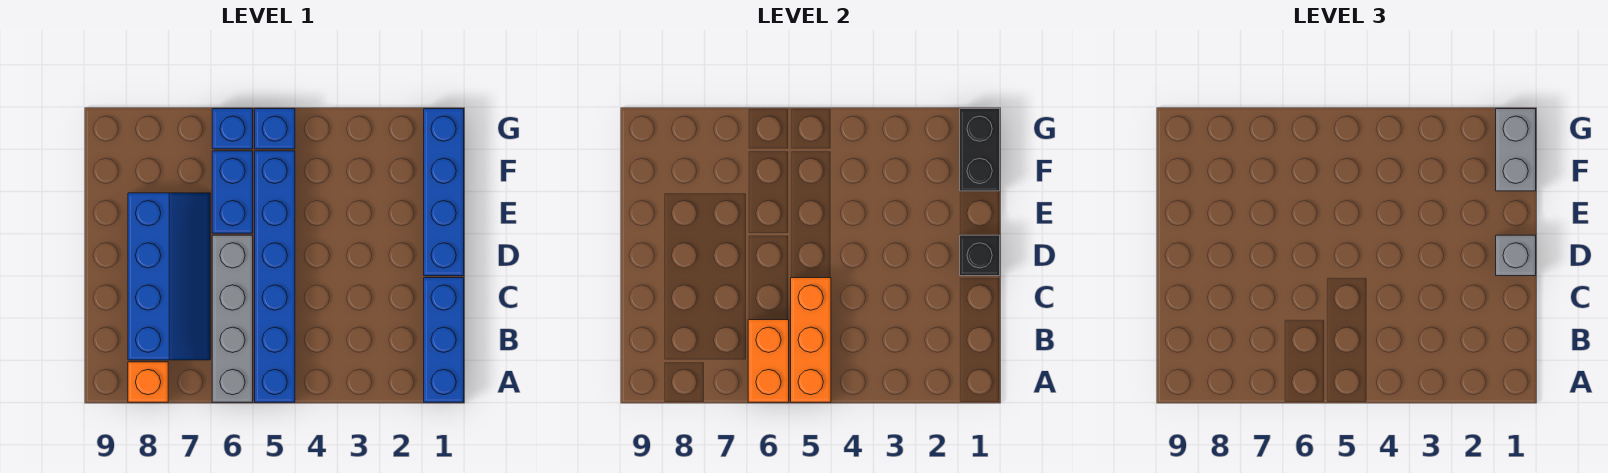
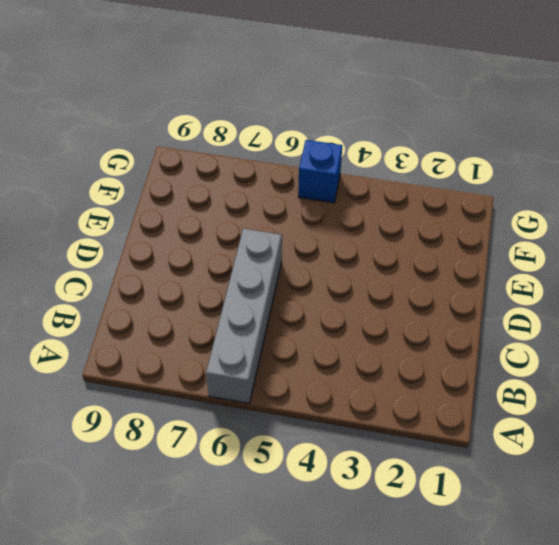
none -> blue brick A1:C1 level 1
none -> blue brick A5:F5 level 1
none -> orange brick A8 level 1

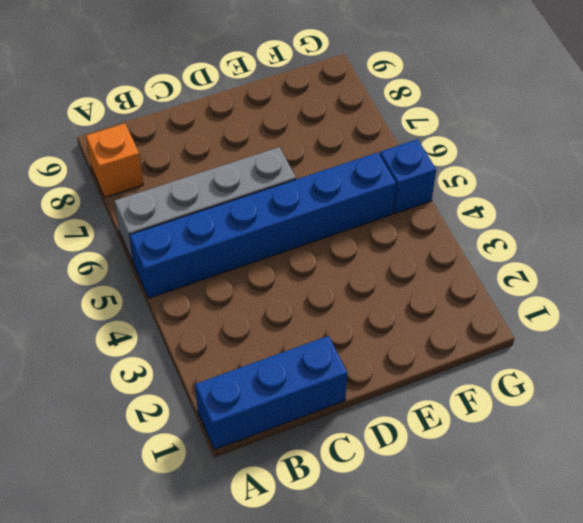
none -> blue slope B7:E8 level 1 top 8
none -> blue brick D1:G1 level 1
none -> blue brick E6:F6 level 1

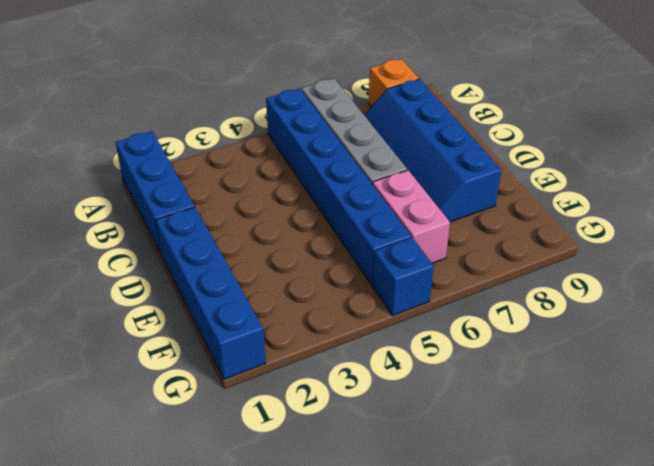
pink brick E6:F6 level 1 -> blue brick E6:F6 level 1
none -> blue brick G6 level 1
none -> orange brick A5:C5 level 2
none -> orange brick A6:B6 level 2

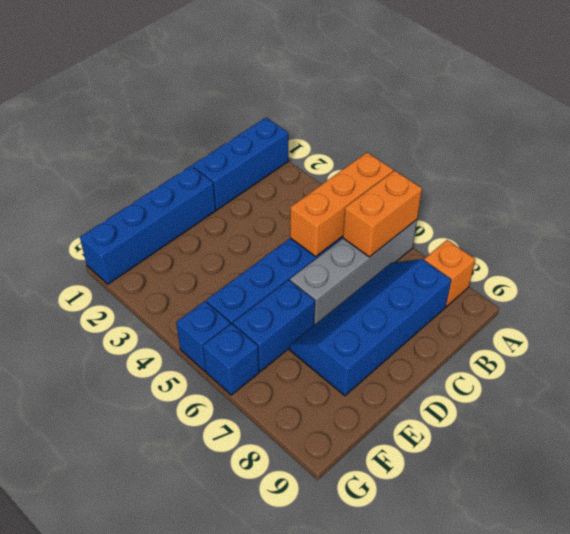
none -> black brick D1 level 2
none -> black brick F1:G1 level 2
none -> grey brick D1 level 3

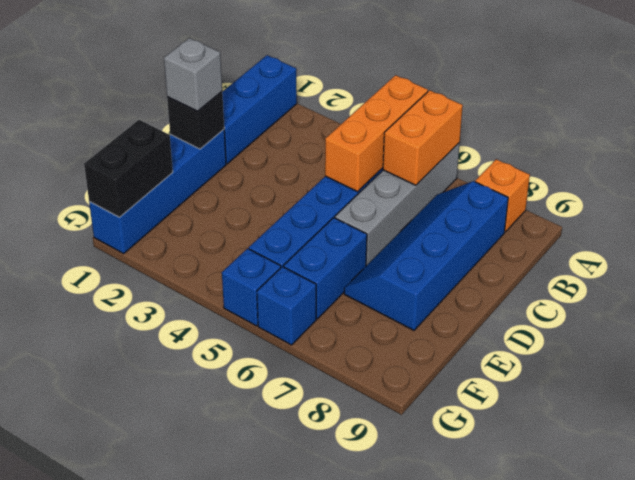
none -> grey brick F1:G1 level 3

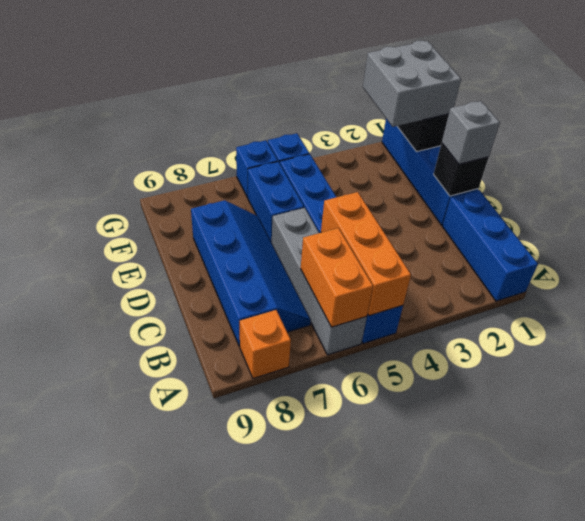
grey brick F1:G2 level 3 -> grey brick F1:G1 level 3

